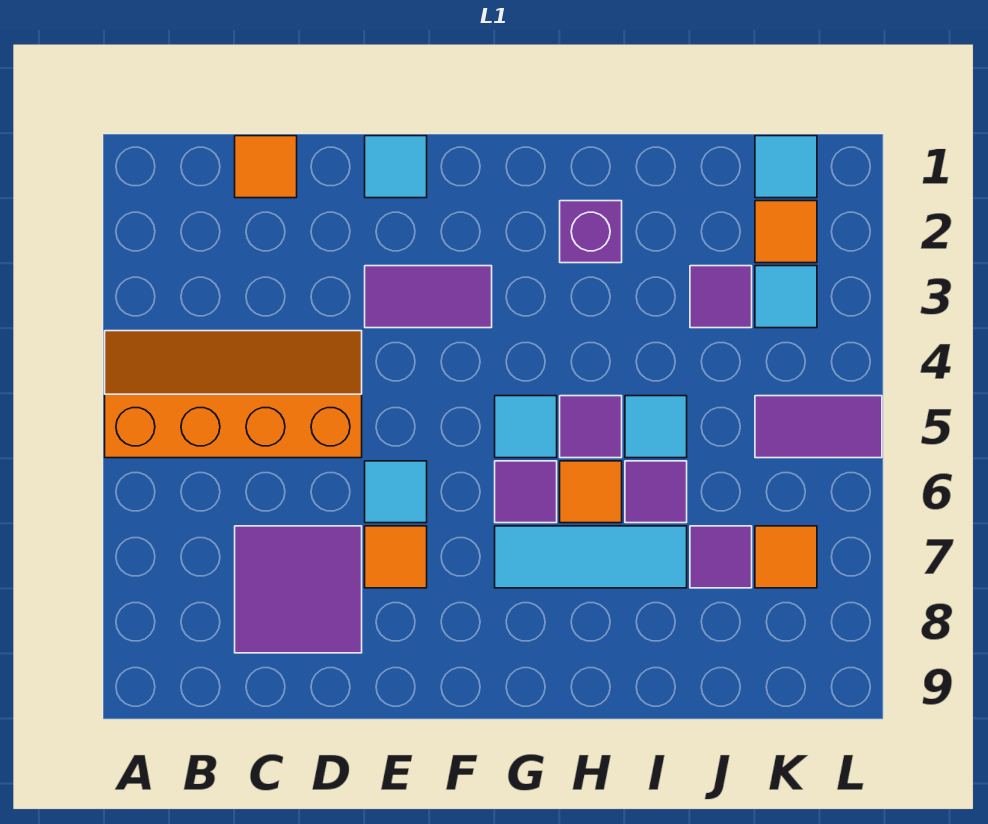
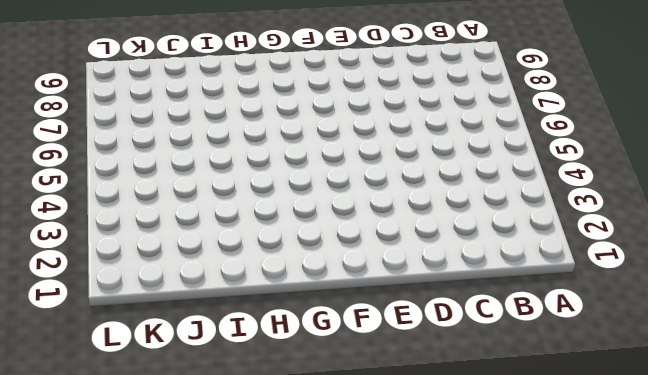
none -> orange slope A4:D5 level 1 top 5
none -> orange tile C1 level 1
none -> purple tile C7:D8 level 1

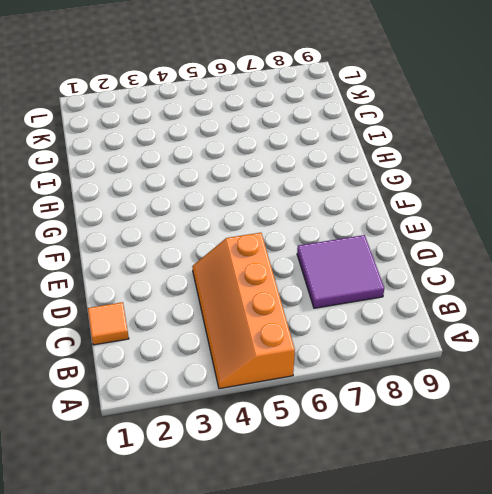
none -> cyan tile E1 level 1
none -> purple tile E3:F3 level 1
none -> cyan tile E6 level 1

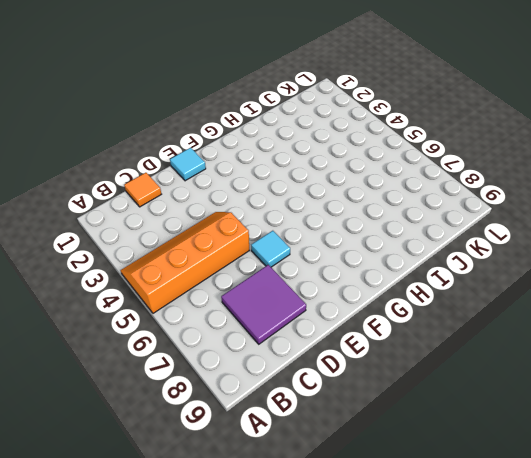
none -> purple tile E3:F3 level 1
none -> orange tile E7 level 1
none -> cyan tile G5 level 1

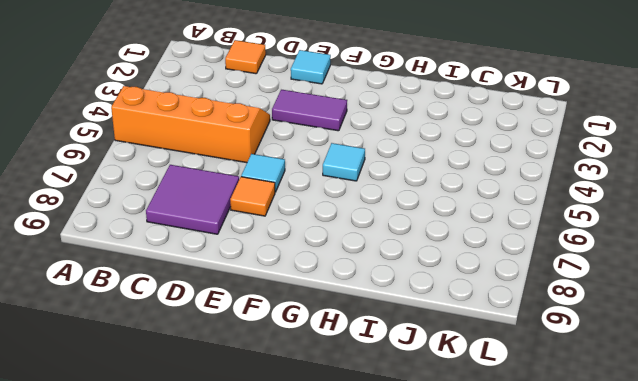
none -> purple tile G6 level 1
none -> cyan tile G7:I7 level 1
none -> purple brick H2 level 1

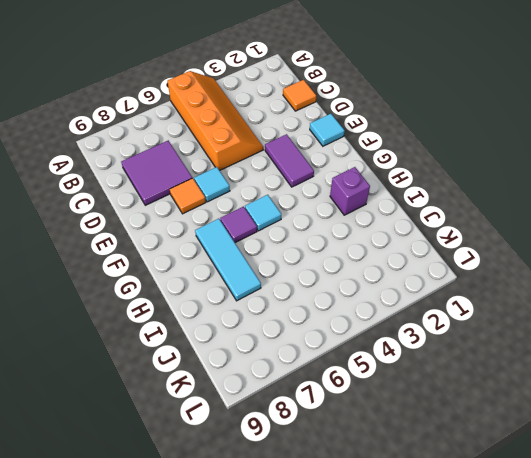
none -> purple tile H5 level 1
none -> orange tile H6 level 1
none -> cyan tile I5 level 1

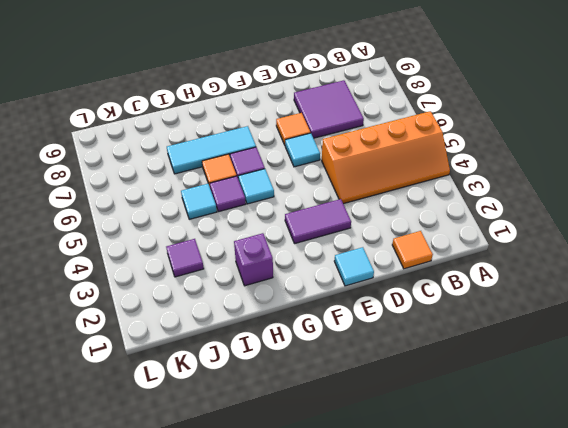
none -> purple tile I6 level 1
none -> purple tile J7 level 1
none -> cyan tile K1 level 1

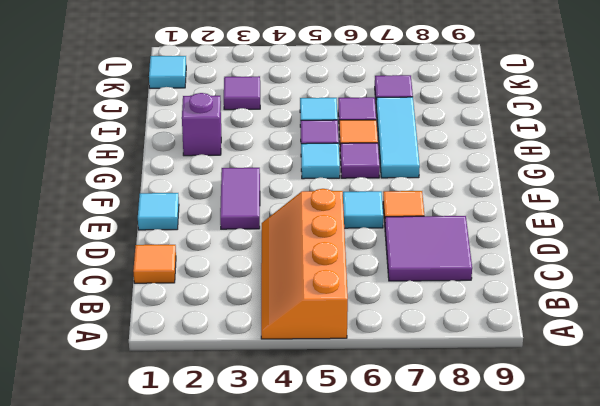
none -> orange tile K2 level 1
none -> cyan tile K3 level 1
none -> purple tile K5:L5 level 1

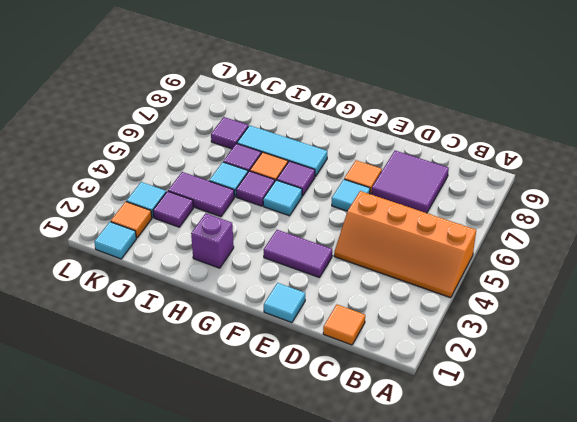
purple tile I4:J4 level 1 -> purple tile K5:L5 level 1
none -> orange tile K7 level 1

